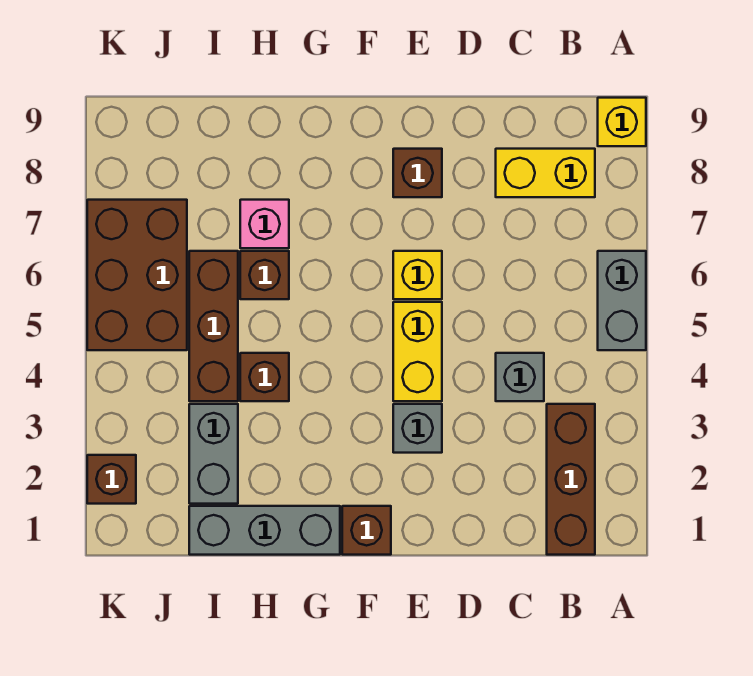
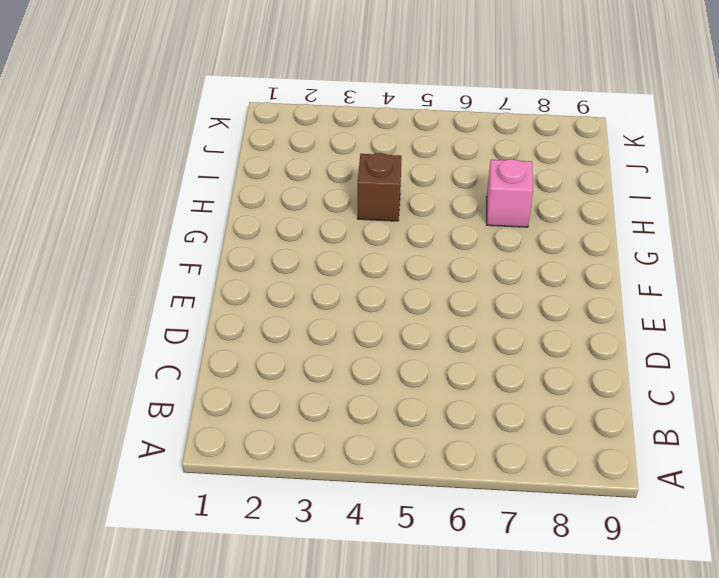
none -> grey brick A5:A6 level 1
none -> yellow brick A9 level 1
none -> brown brick B1:B3 level 1

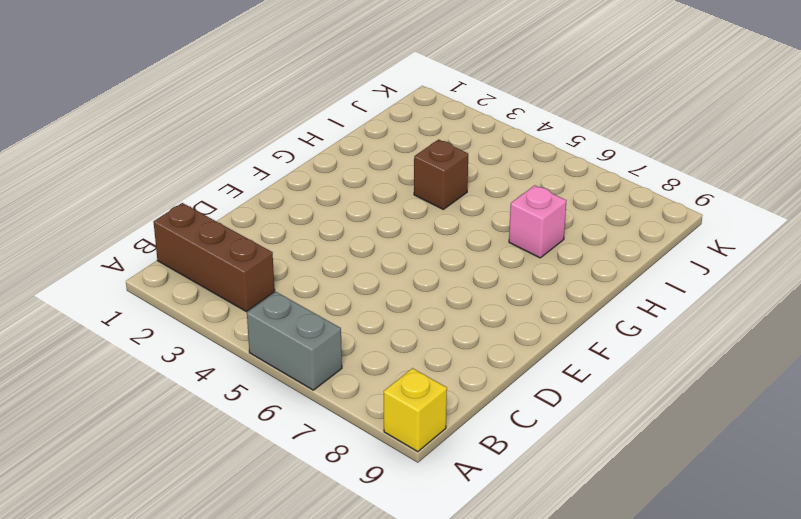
none -> yellow brick B8:C8 level 1
none -> grey brick C4 level 1
none -> grey brick E3 level 1

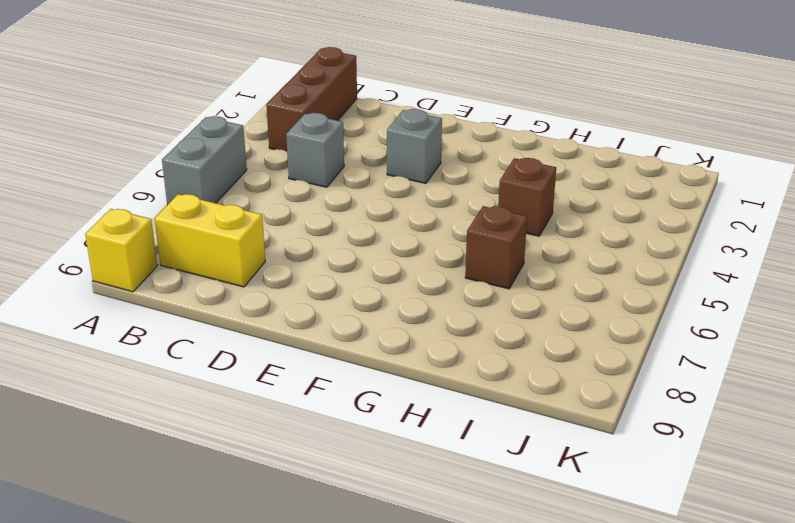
none -> yellow brick E4:E5 level 1
none -> yellow brick E6 level 1
none -> brown brick E8 level 1

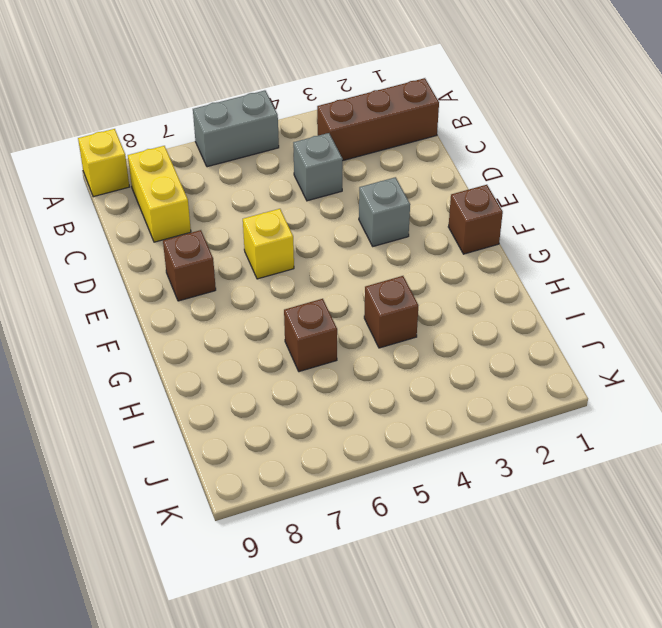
none -> yellow brick E4:E5 level 1
none -> grey brick G1:I1 level 1
none -> pink brick H7 level 1

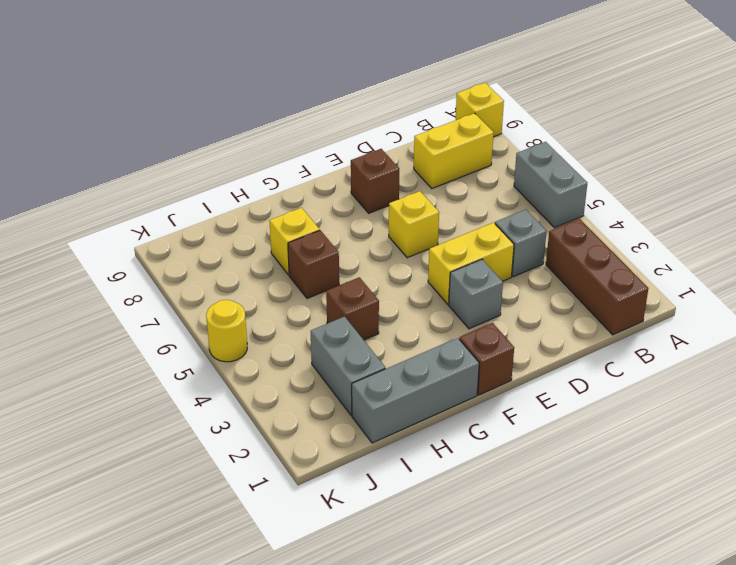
yellow brick D4:E4 level 1 -> yellow brick E4:E5 level 1
yellow brick H7 level 1 -> pink brick H7 level 1
yellow round brick K5 level 1 -> brown brick J5:K7 level 1
none -> brown brick I4:I6 level 1
none -> brown brick K2 level 1

